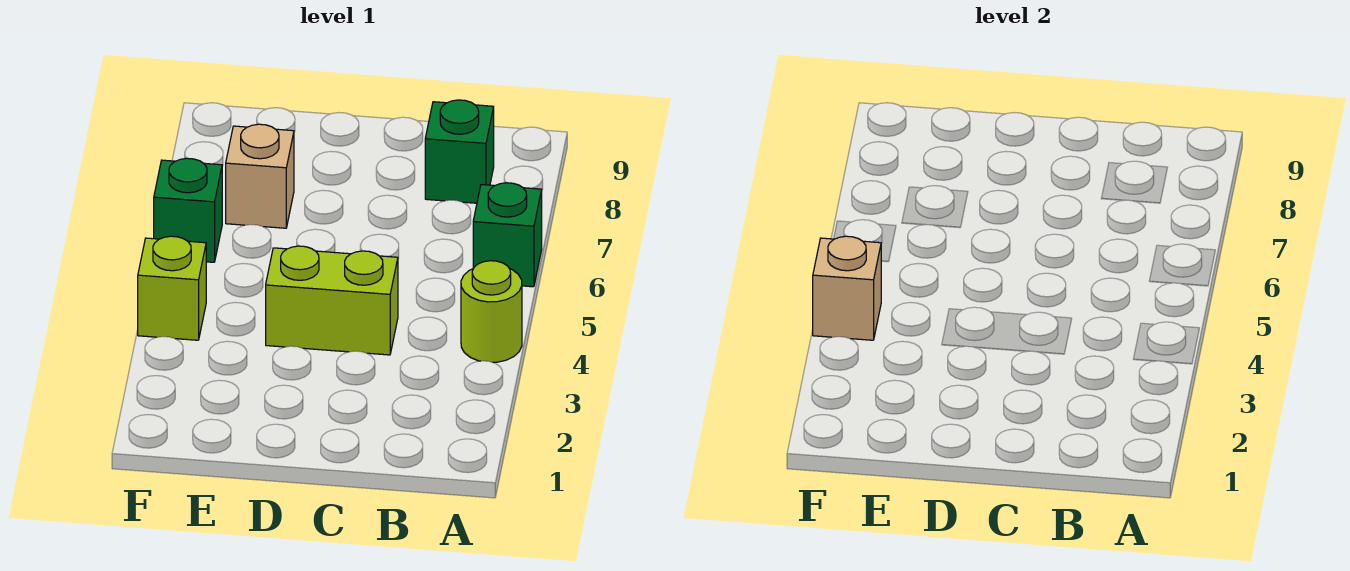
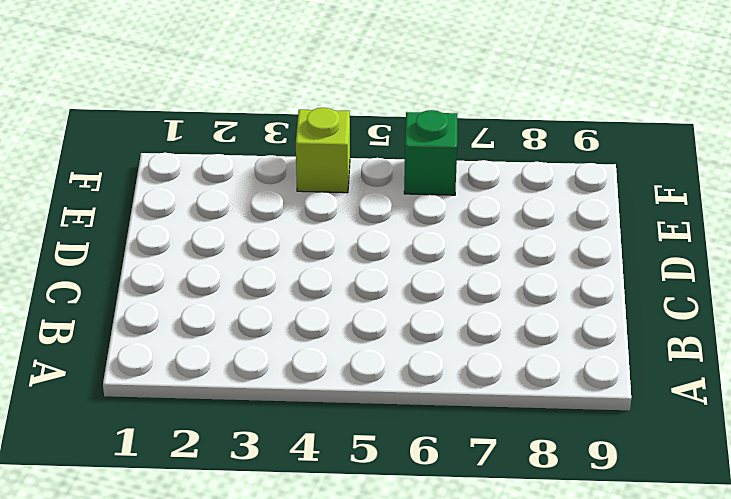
none -> lime round brick A4 level 1
none -> green brick A6 level 1

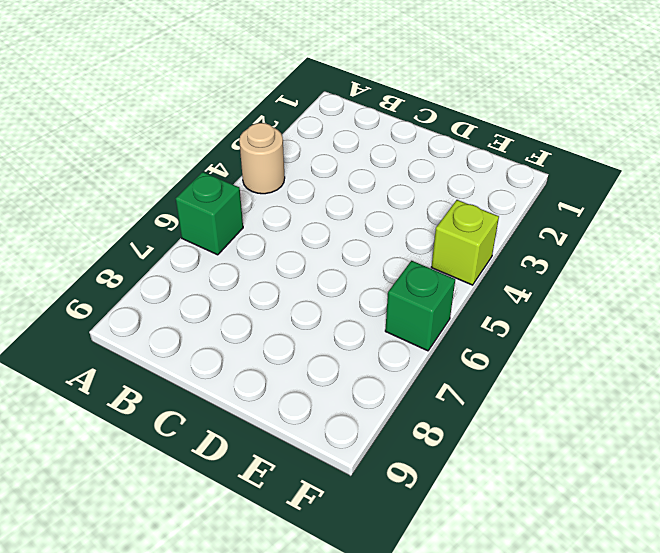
tan round brick A4 level 1 -> lime round brick A4 level 1
none -> green brick B8 level 1
none -> lime brick C4:D4 level 1

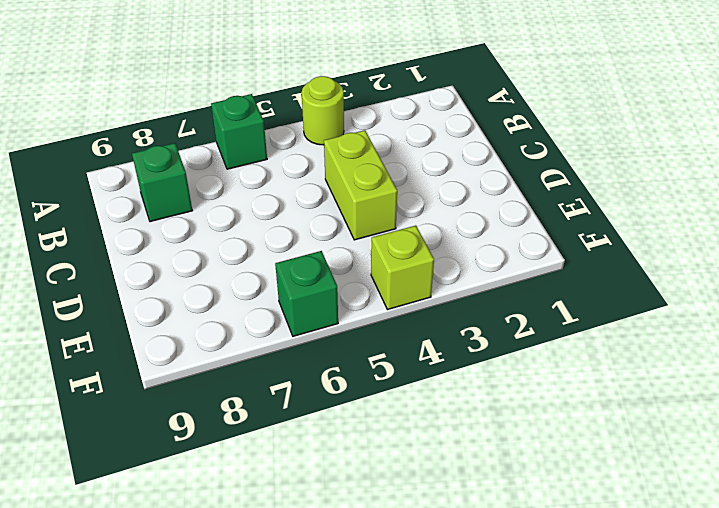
none -> tan brick E7 level 1
none -> tan brick F4 level 2

